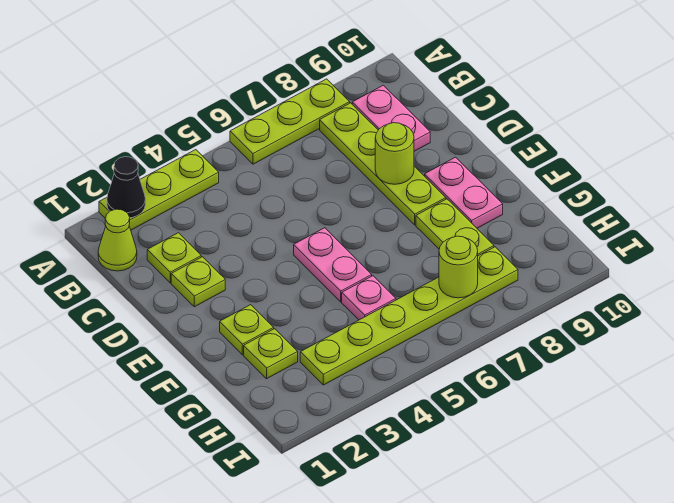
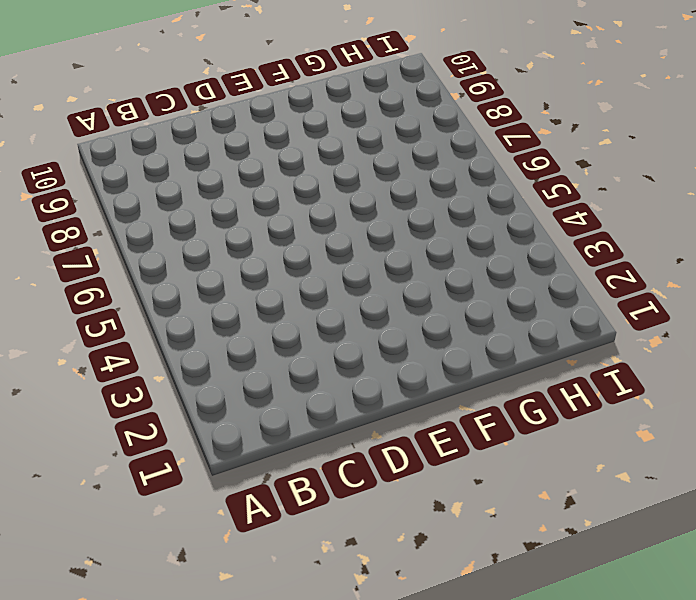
none -> lime plate A2:A4 level 1
none -> lime plate A6:A8 level 1
none -> lime cone B1 level 1

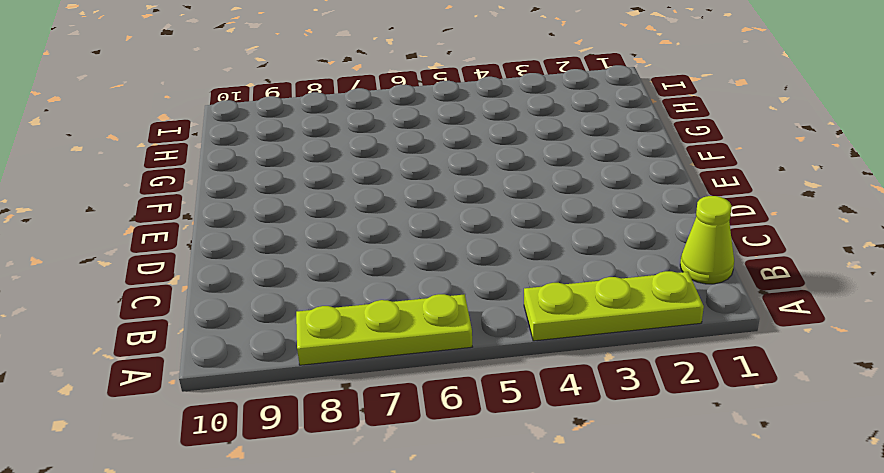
none -> lime plate B8:E8 level 1
none -> pink plate B9:C9 level 1
none -> lime plate C2 level 1

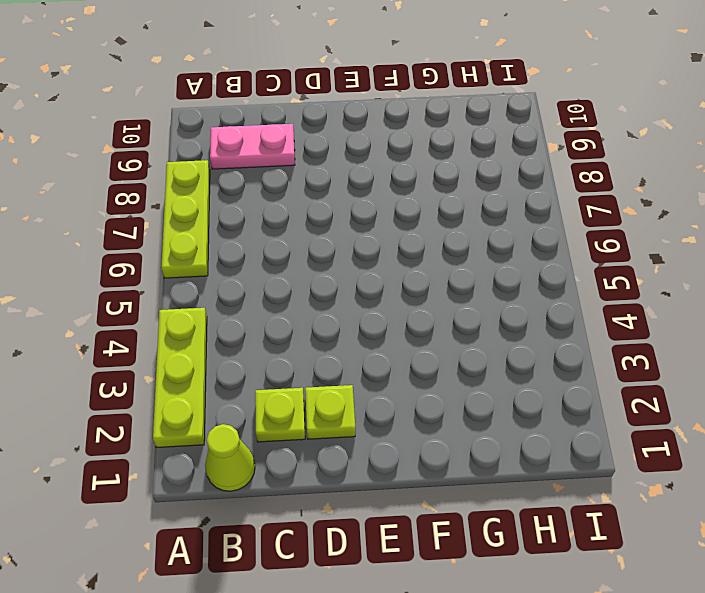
none -> lime plate B8:E8 level 1
none -> pink plate E5:F5 level 1
none -> pink plate E9:F9 level 1

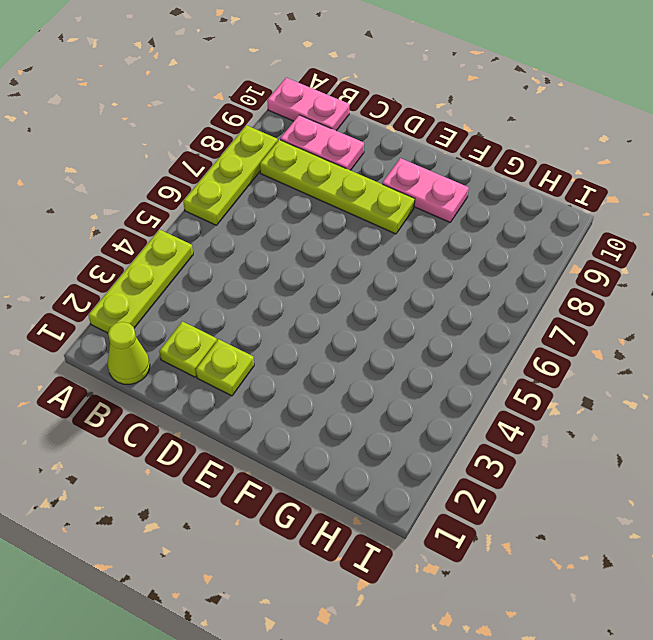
pink plate A10:B10 level 1 -> pink plate E5:F5 level 1
none -> lime plate F2 level 1
none -> lime plate F8:G8 level 1
none -> lime plate G2 level 1

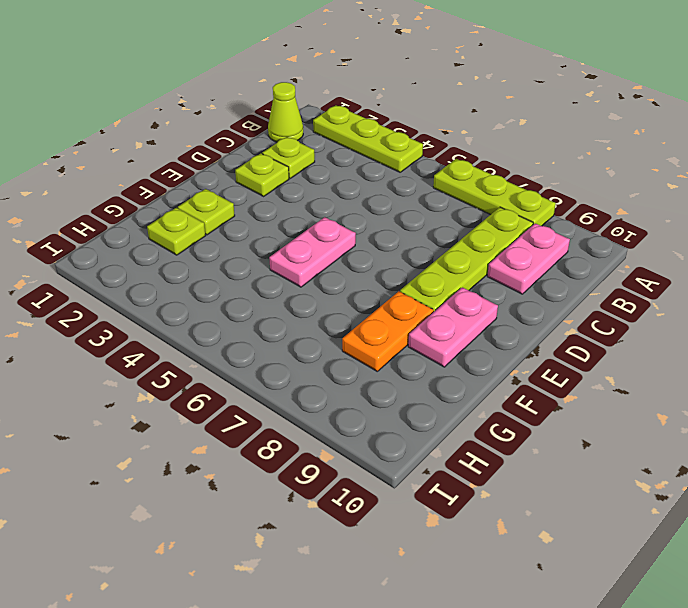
orange plate F8:G8 level 1 -> lime plate F8:G8 level 1
none -> pink plate G5 level 1
none -> lime plate H3:H8 level 1
none -> black cone A2 level 2

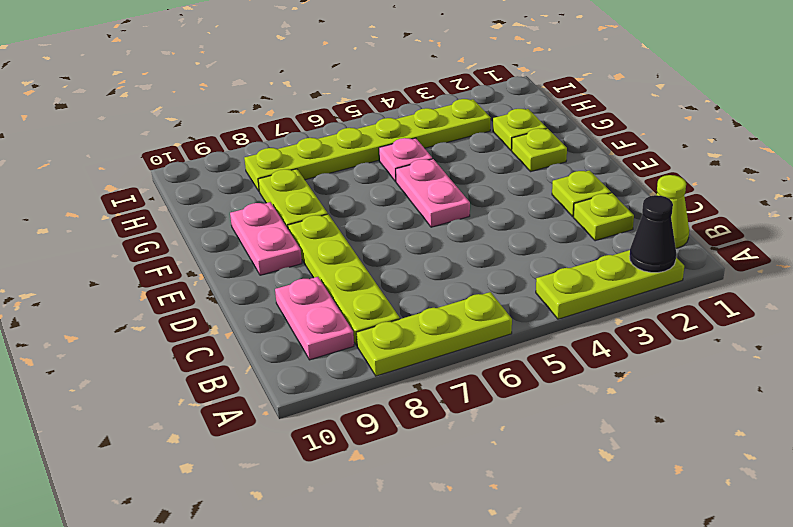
none -> lime round brick D8 level 2
none -> lime round brick H7 level 2

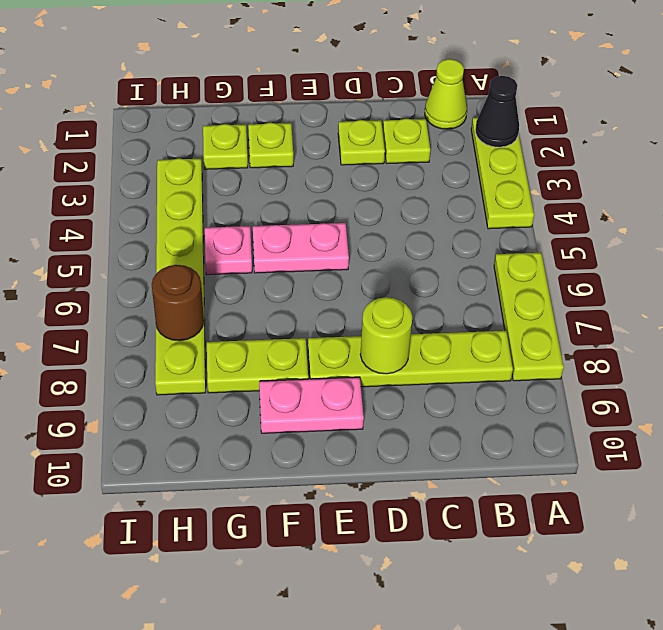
brown round brick H7 level 2 -> lime round brick H7 level 2
none -> pink plate B9:C9 level 1

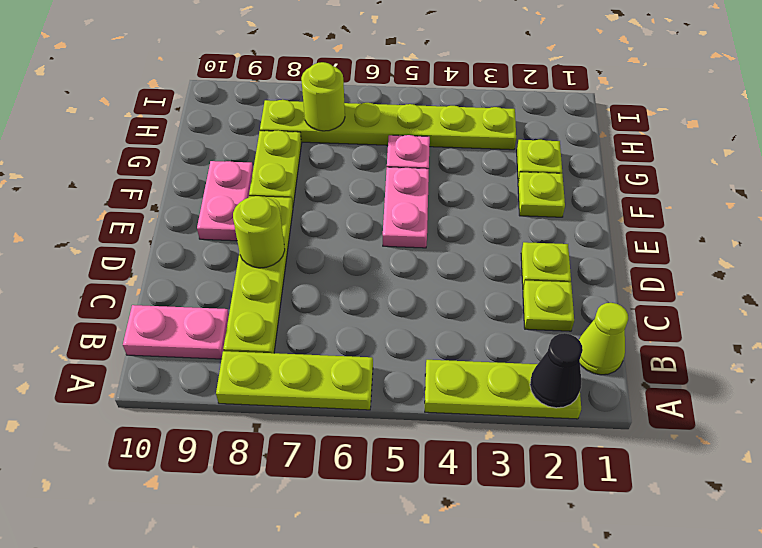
pink plate B9:B10 level 1 -> pink plate B9:C9 level 1

